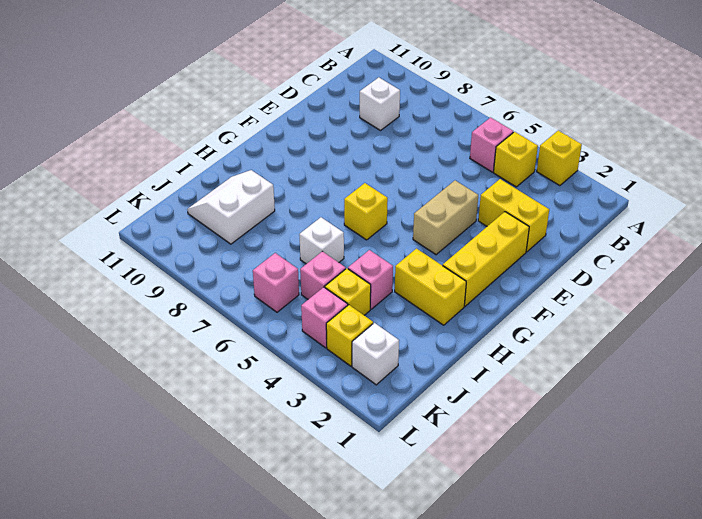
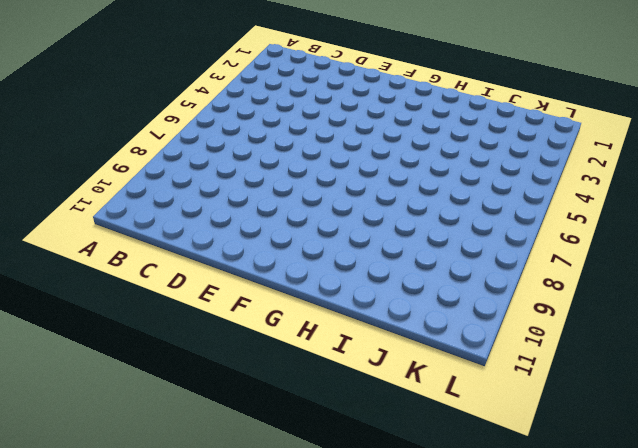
none -> yellow brick A3 level 1
none -> yellow brick B4 level 1
none -> pink brick B5 level 1

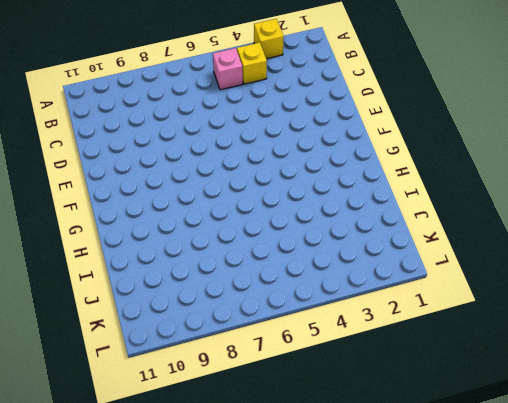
none -> white brick C9 level 1
none -> yellow brick D2:D3 level 1
none -> yellow brick E2:G2 level 1

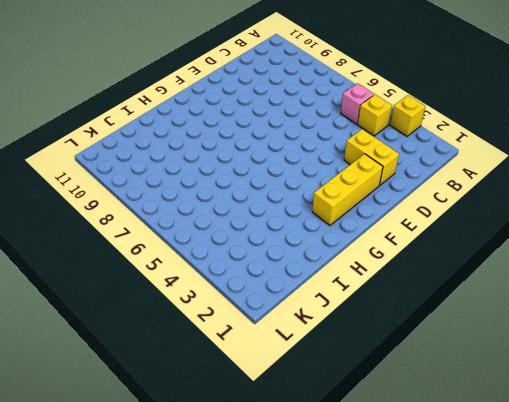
none -> white brick C9 level 1
none -> tan brick E4:F4 level 1
none -> yellow brick G6 level 1

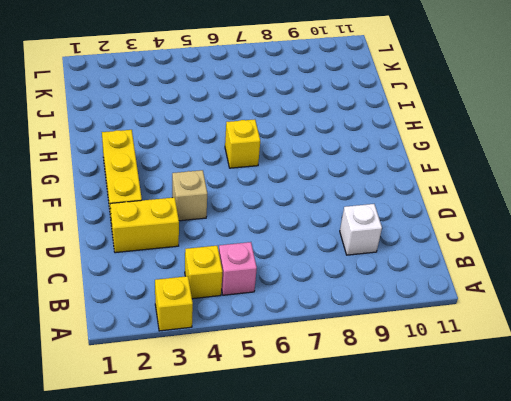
tan brick E4 level 1 -> tan brick E4:F4 level 1
none -> yellow brick H2:H3 level 1
none -> pink brick I4 level 1
none -> white brick I6 level 1

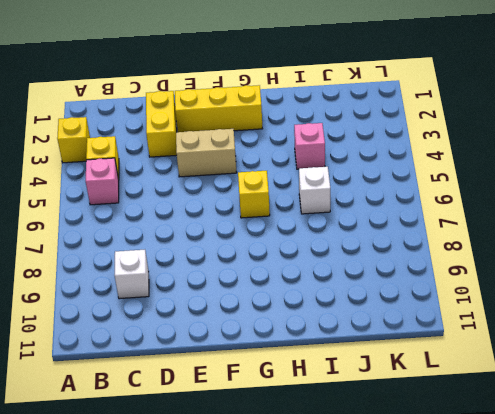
none -> yellow brick H2:H3 level 1
none -> white slope I9:J10 level 1 top 9
none -> yellow brick J4 level 1

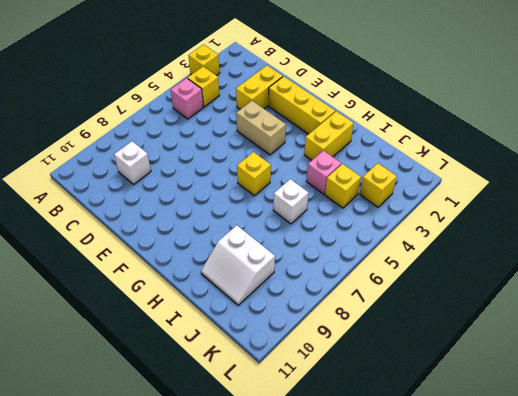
none -> pink brick J5 level 1
none -> white brick K2 level 1
none -> pink brick K4 level 1

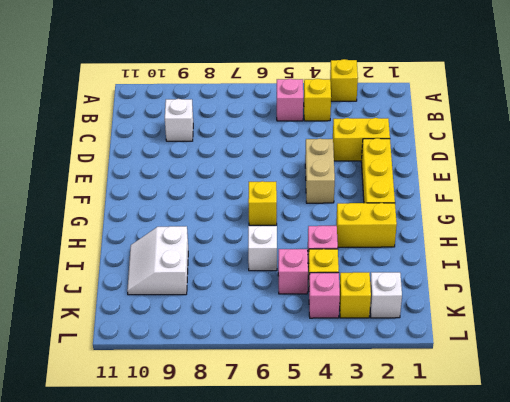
none -> pink brick K6 level 1

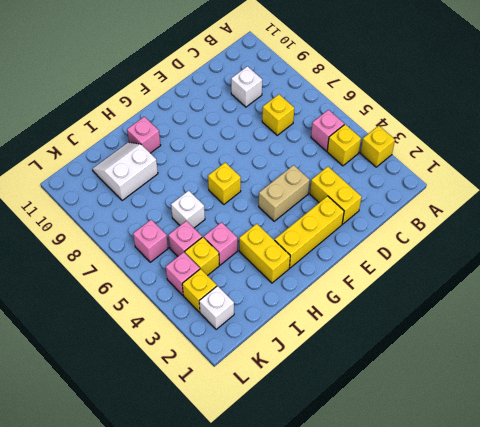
yellow brick C7 level 1 -> none
pink brick H10 level 1 -> none

